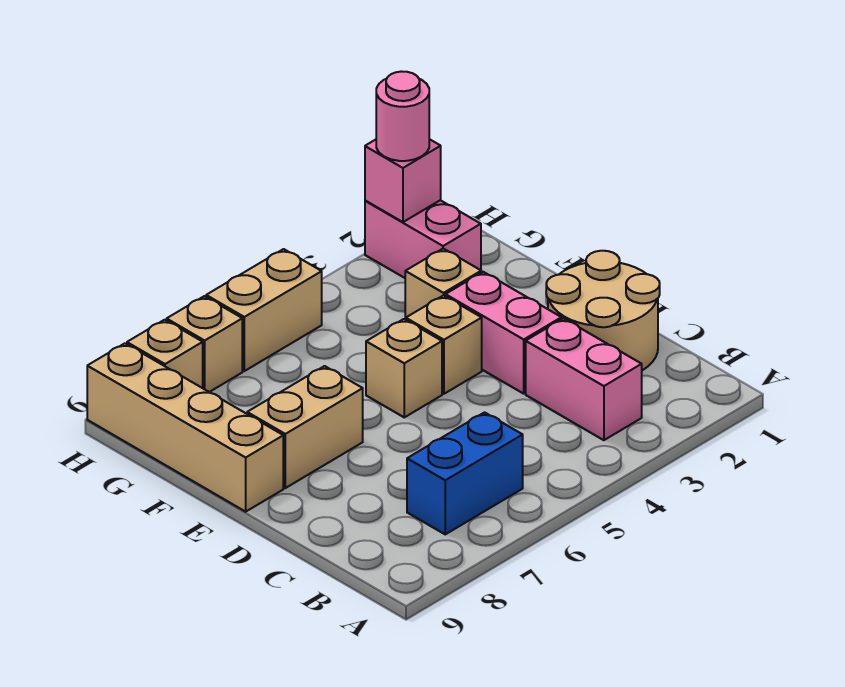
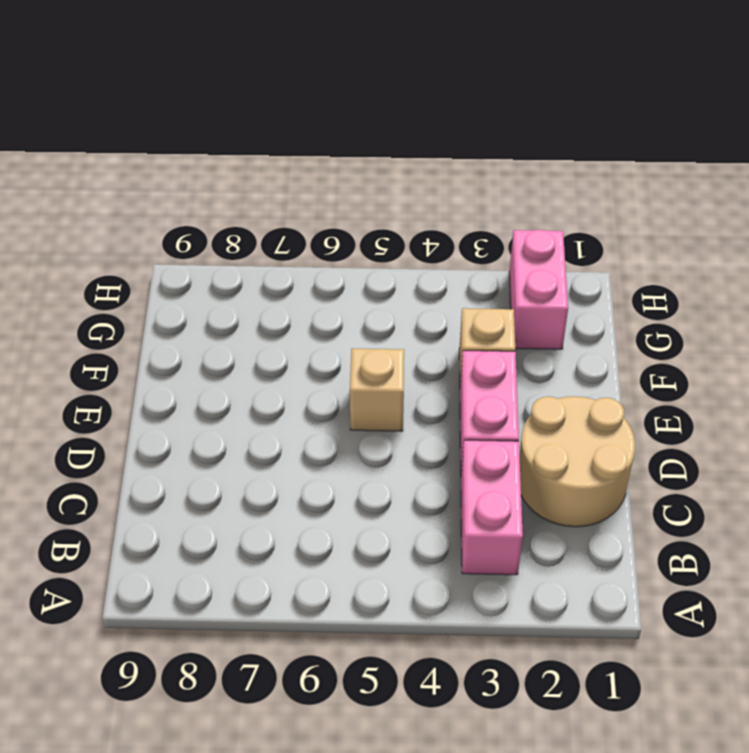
none -> blue brick B6:B7 level 1
none -> tan brick E4 level 1
none -> tan brick E7:E8 level 1

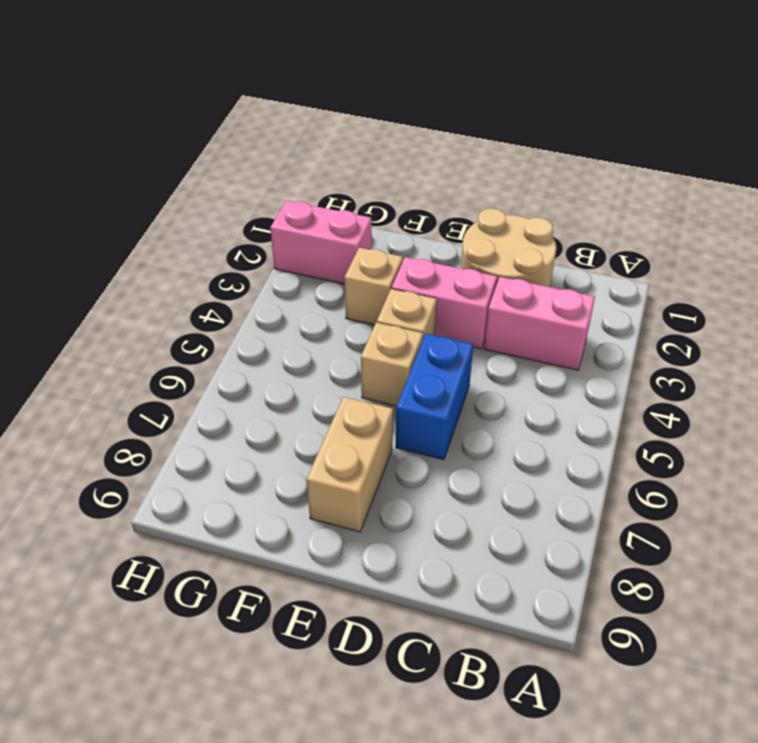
blue brick D5:D6 level 1 -> blue brick B6:B7 level 1
none -> tan brick E9:H9 level 1
none -> tan brick H5:H6 level 1
none -> tan brick H7 level 1

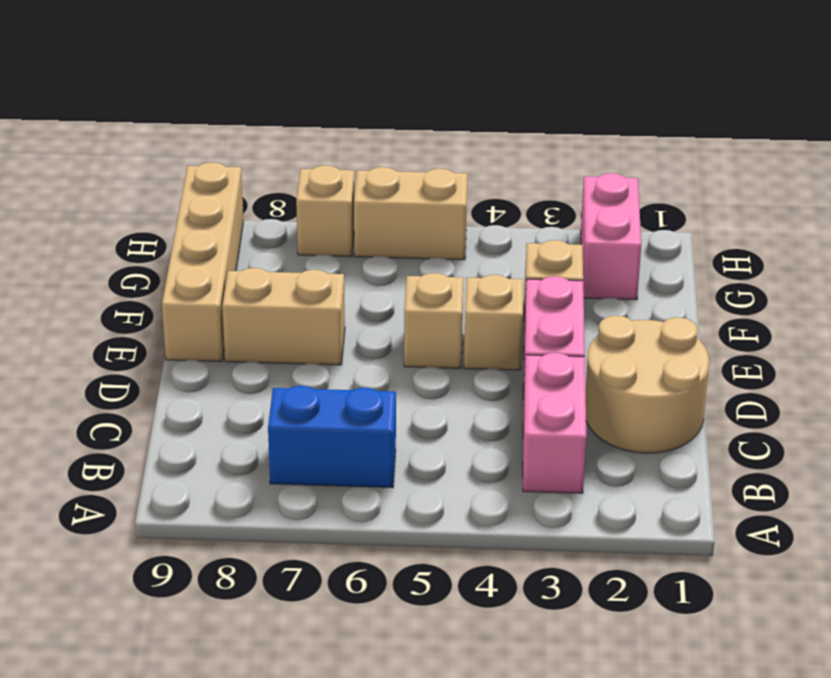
none -> tan brick H8 level 1
none -> pink brick H2 level 2
none -> pink round brick H2 level 3

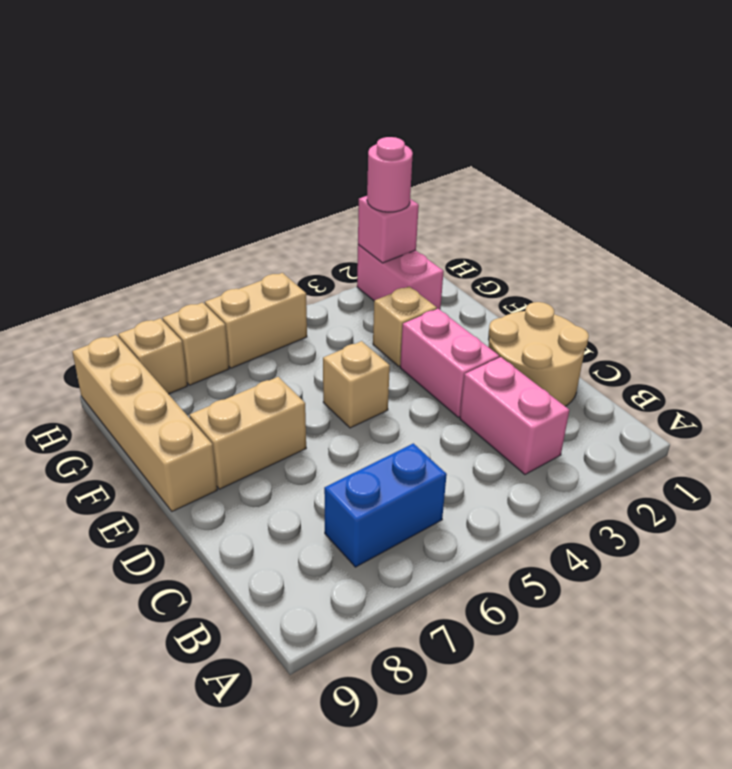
none -> tan brick E4 level 1

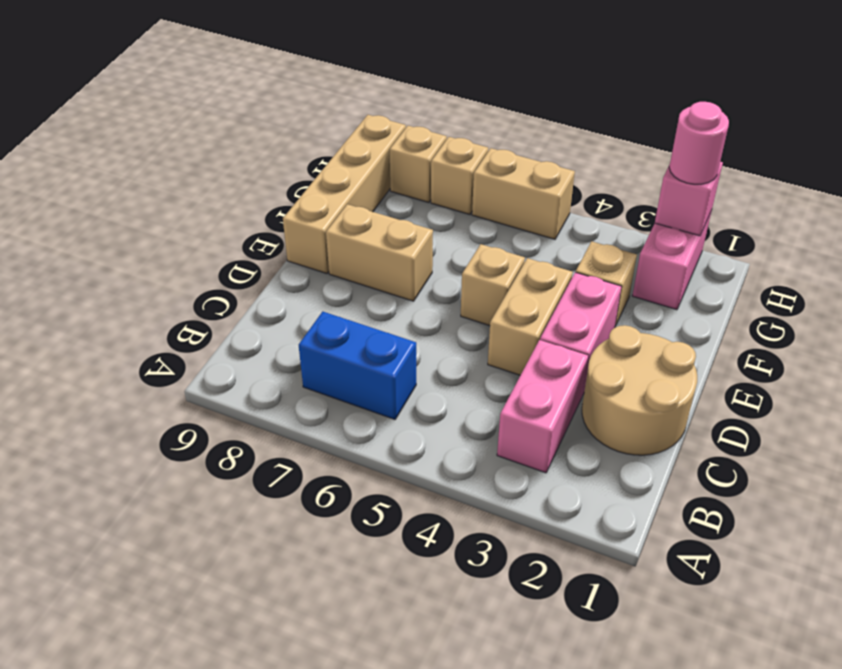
tan brick D4:E4 level 1 -> tan brick E4 level 1

